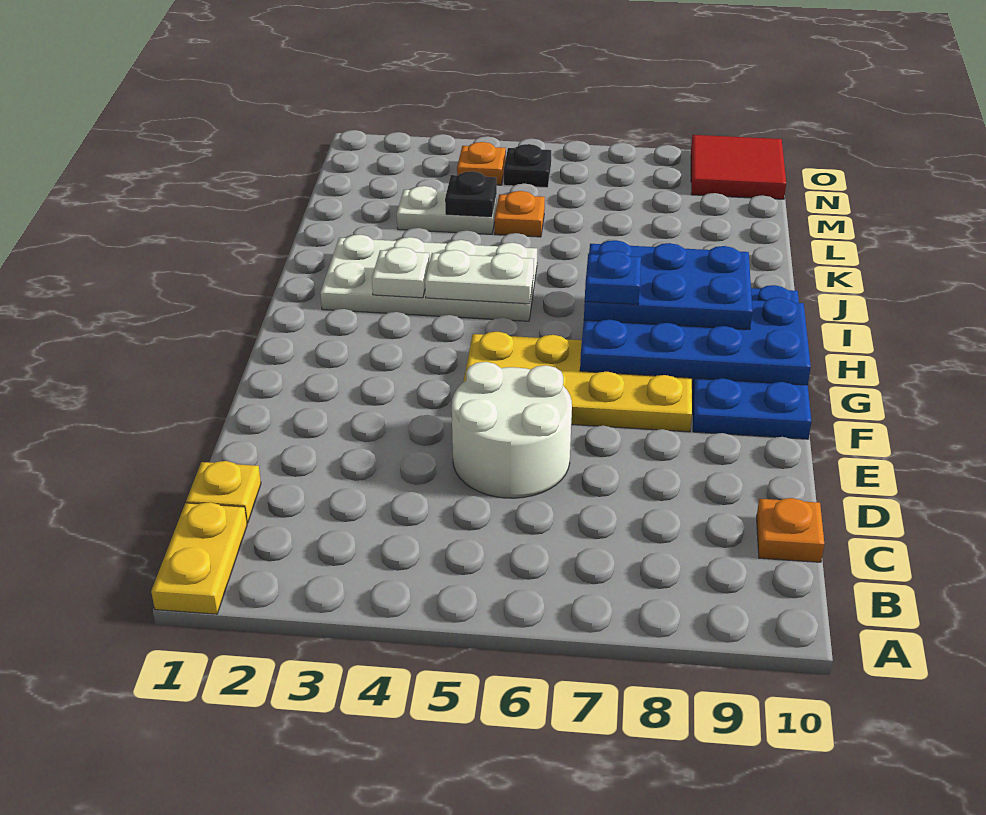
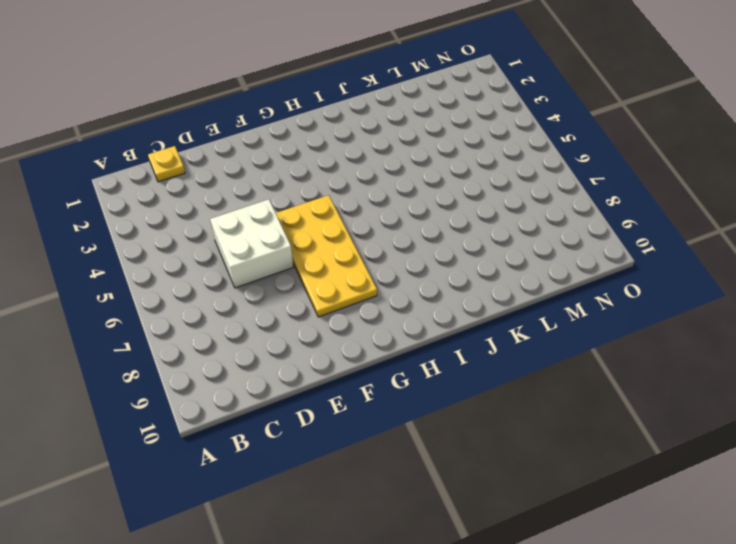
white brick D5:E6 level 1 -> white round brick D5:E6 level 1
none -> yellow plate A1:B1 level 1
none -> orange plate C10 level 1
none -> blue plate F9:I10 level 1

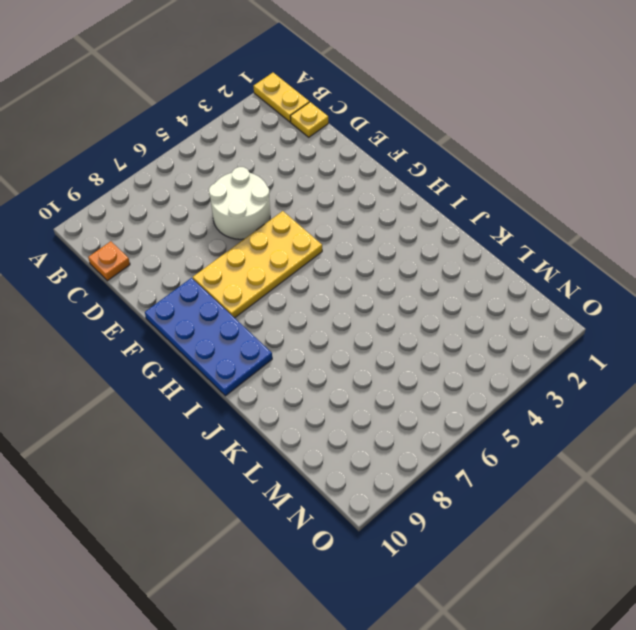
none -> white plate I2:J5 level 1
none -> white plate L3:L4 level 1
none -> orange plate L5 level 1

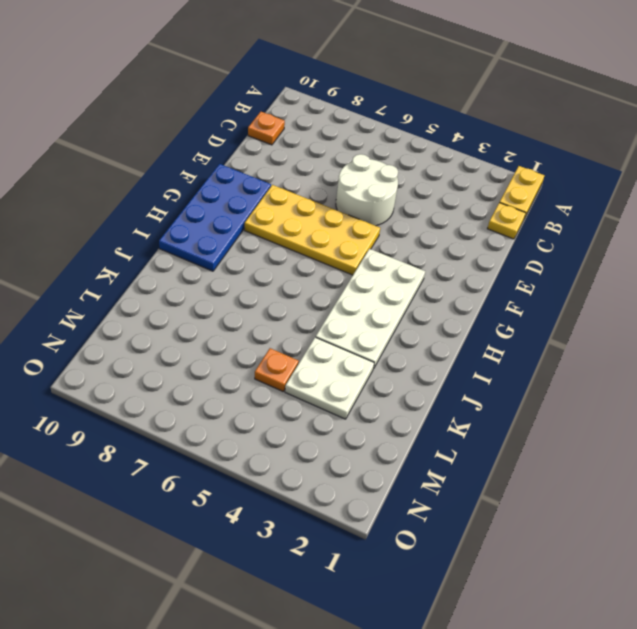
white plate G3:J4 level 1 -> white plate I2:J5 level 1
white plate K3:L4 level 1 -> white plate L3:L4 level 1
none -> orange plate N4 level 1
none -> black plate N5 level 1
none -> red tile N9:O10 level 1

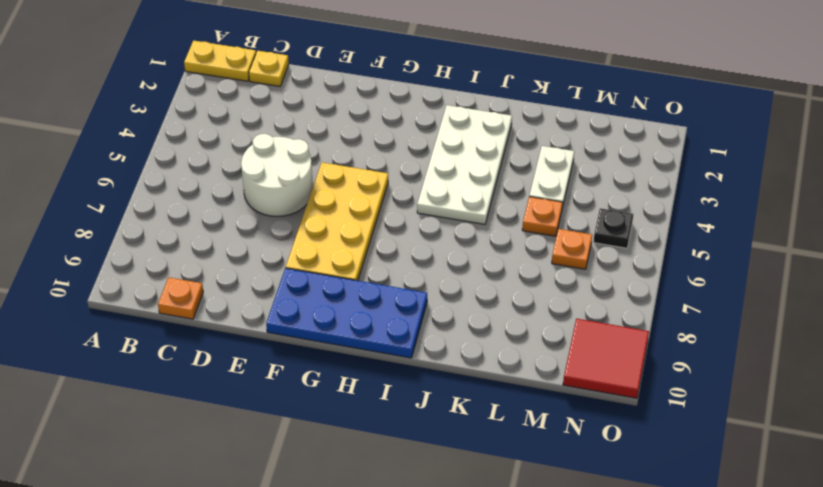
orange plate M6 level 1 -> orange plate N4 level 1
none -> blue plate G7:H10 level 2
none -> white plate I3 level 2
none -> white plate I4:I5 level 2

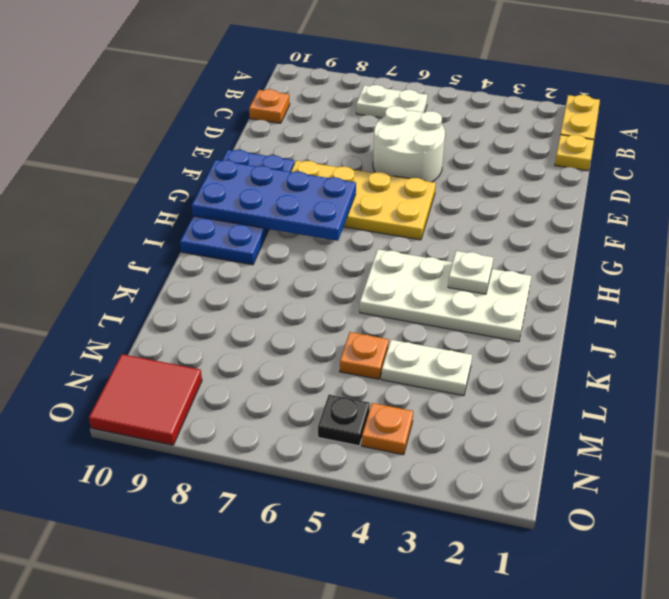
white plate B6:B7 level 1 -> white plate I4:I5 level 2
none -> black plate L4 level 2
none -> blue plate H7:I9 level 3
none -> blue plate H7 level 4

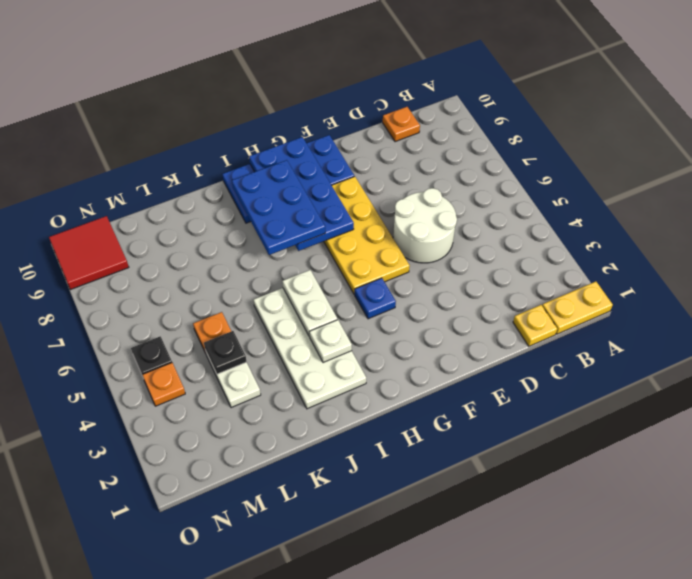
blue plate G4 level 1 -> blue plate H7 level 4

